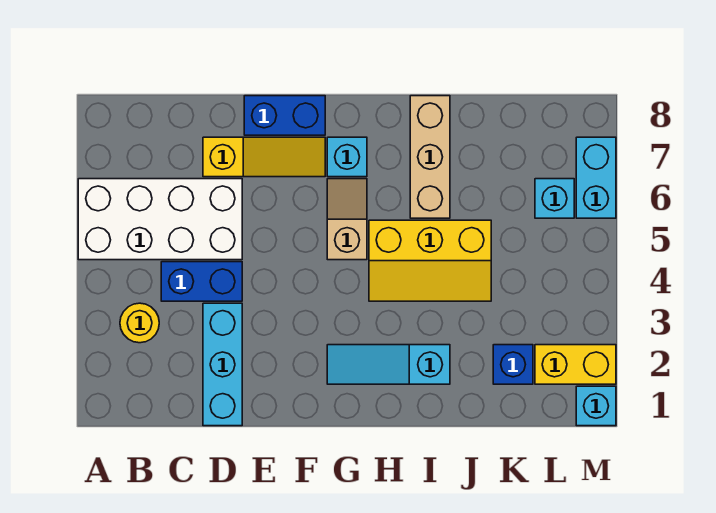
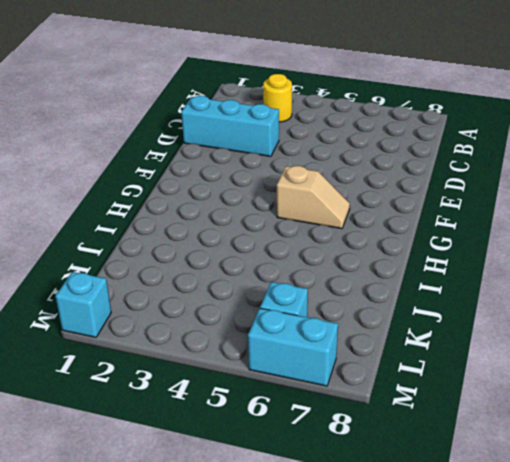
none -> white brick A5:D6 level 1
none -> blue brick C4:D4 level 1
none -> yellow slope D7:F7 level 1 top D

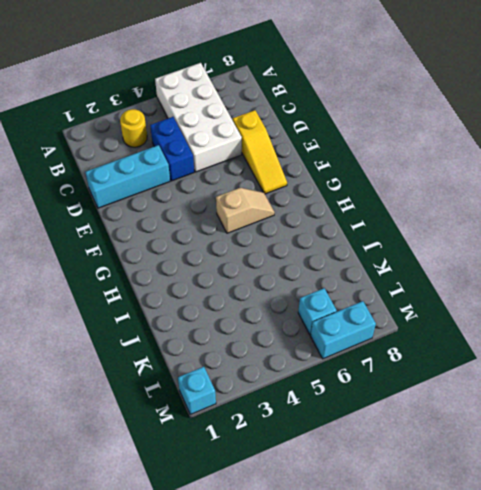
none -> blue brick E8:F8 level 1
none -> cyan slope G2:I2 level 1 top I
none -> cyan brick G7 level 1

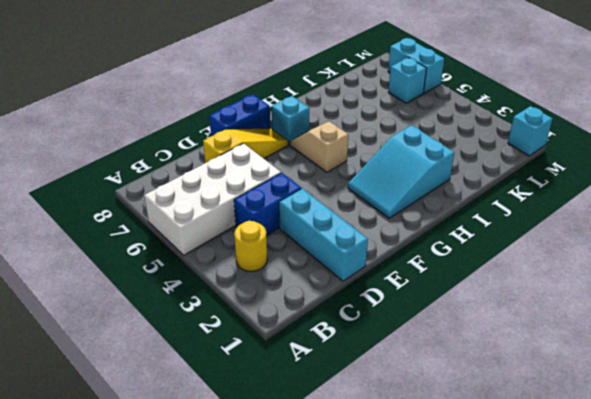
cyan slope G2:I3 level 1 top I -> cyan slope G2:I2 level 1 top I
none -> yellow slope H4:J5 level 1 top 5
none -> tan brick I6:I8 level 1
none -> blue brick K2 level 1

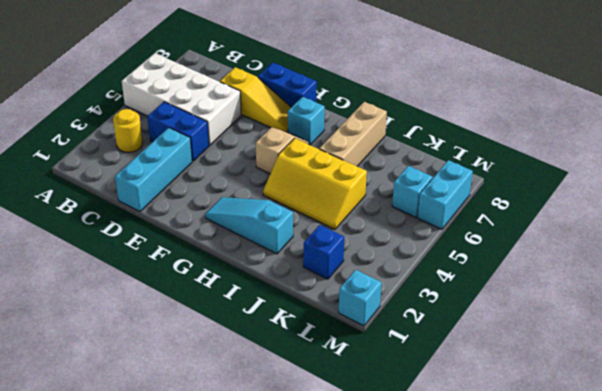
none -> yellow brick L2:M2 level 1

